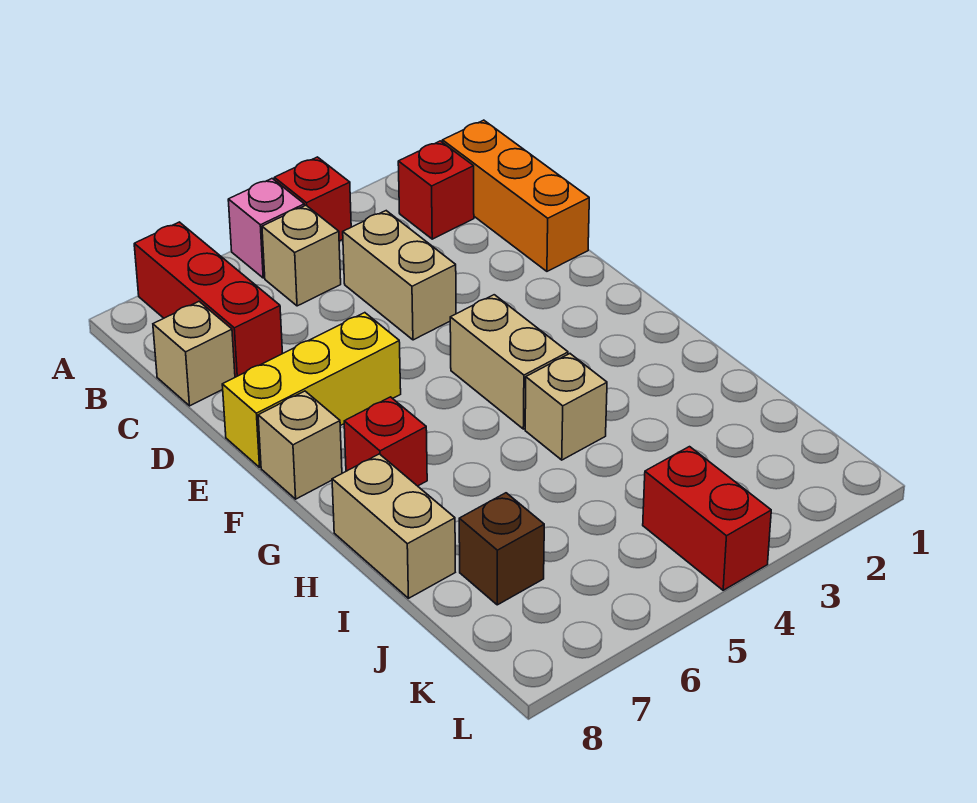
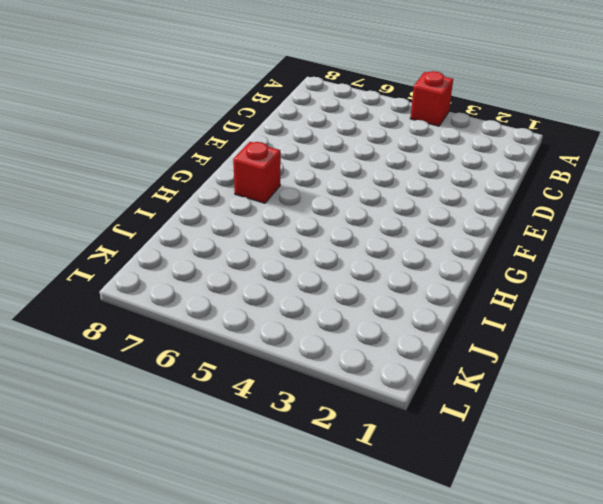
none -> pink brick A5 level 1
none -> red brick A7:C7 level 1
none -> orange brick B1:D1 level 1

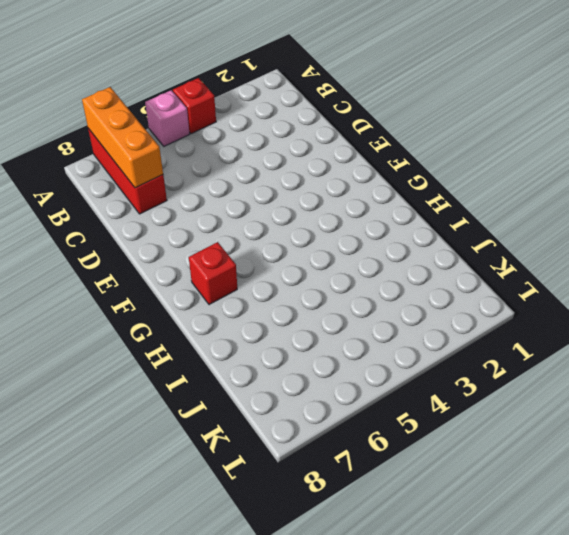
orange brick A7:C7 level 2 -> orange brick B1:D1 level 1
none -> red brick B2 level 1
none -> tan brick B5 level 1
none -> tan brick C4:D4 level 1

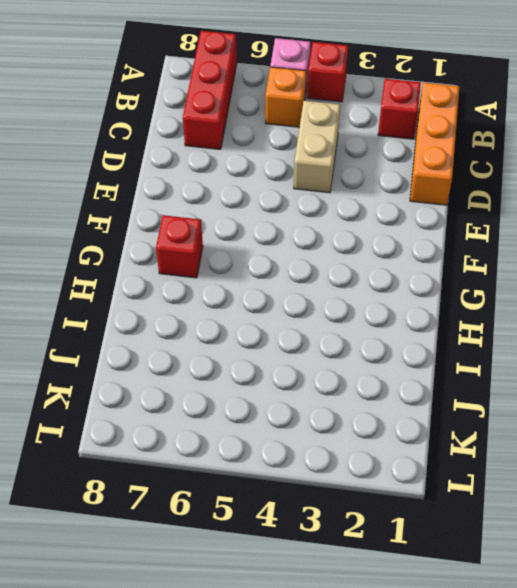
orange brick B5 level 1 -> tan brick B5 level 1
none -> tan brick C8 level 1
none -> yellow brick E6:E8 level 1
none -> tan brick F4:G4 level 1

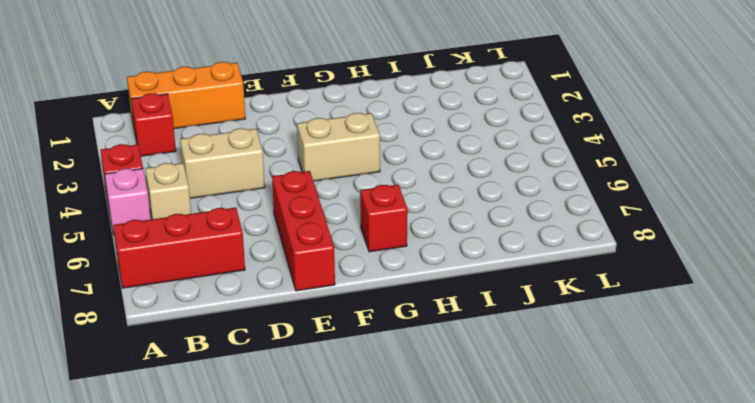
red brick E6:E8 level 1 -> yellow brick E6:E8 level 1
none -> tan brick C8 level 1
none -> tan brick F8 level 1
none -> tan brick H4 level 1

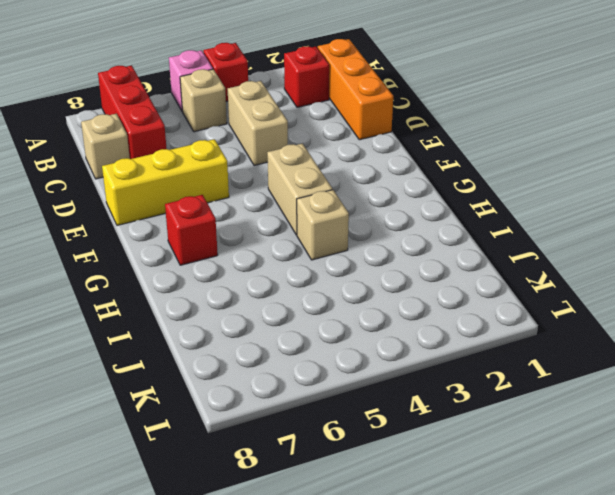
none -> tan brick F8 level 1
none -> tan brick H8:I8 level 1
none -> brown brick J7 level 1

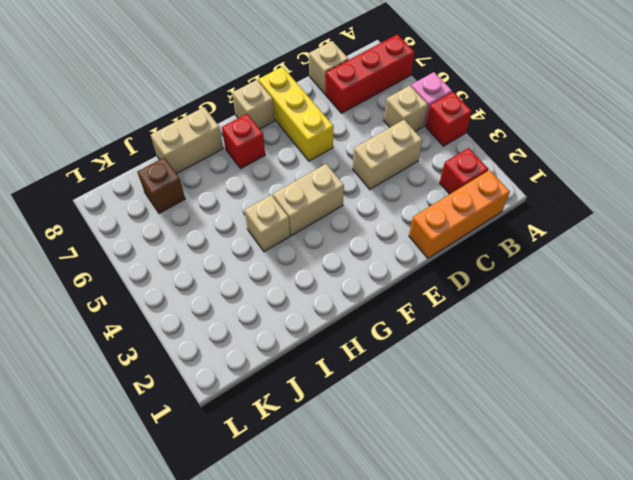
none -> red brick K4:L4 level 1

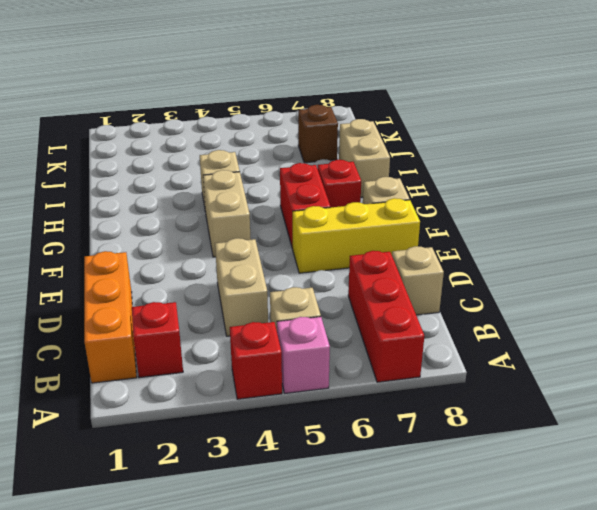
red brick F6:G6 level 1 -> red brick K4:L4 level 1

